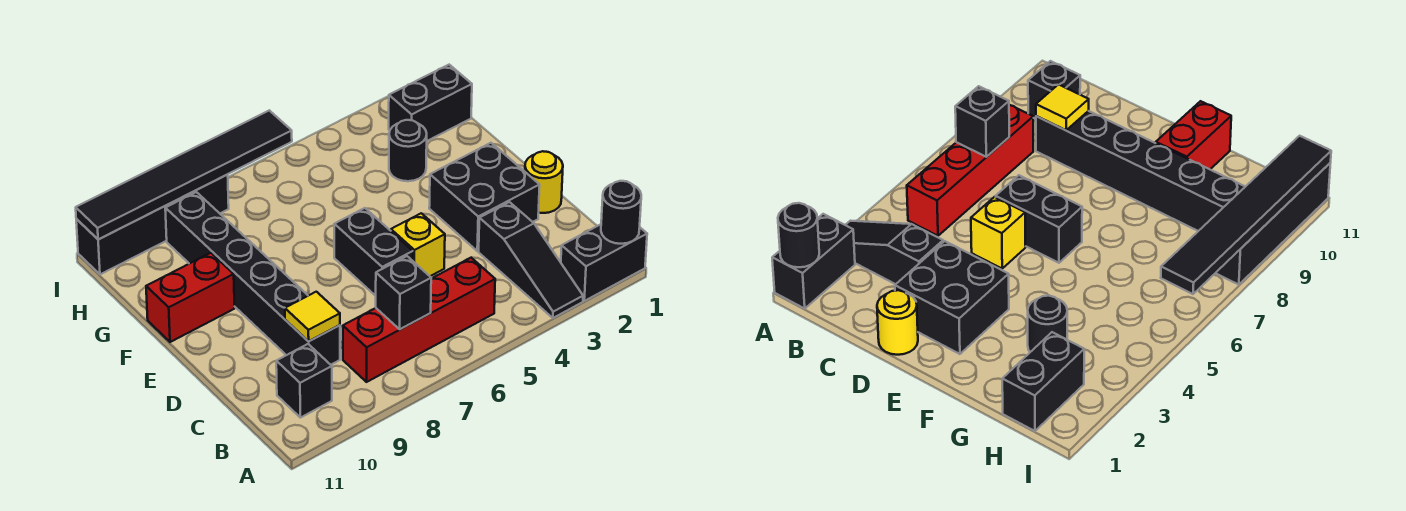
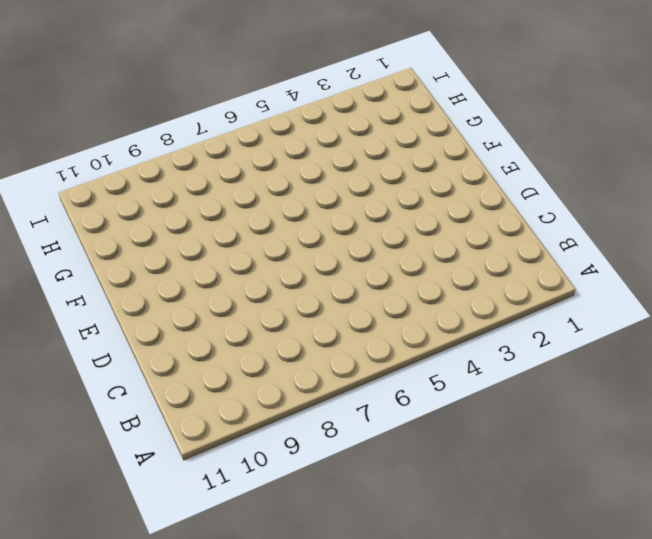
none -> black brick A1:A2 level 1
none -> black slope A3:C3 level 1 top C
none -> red brick B5:B8 level 1

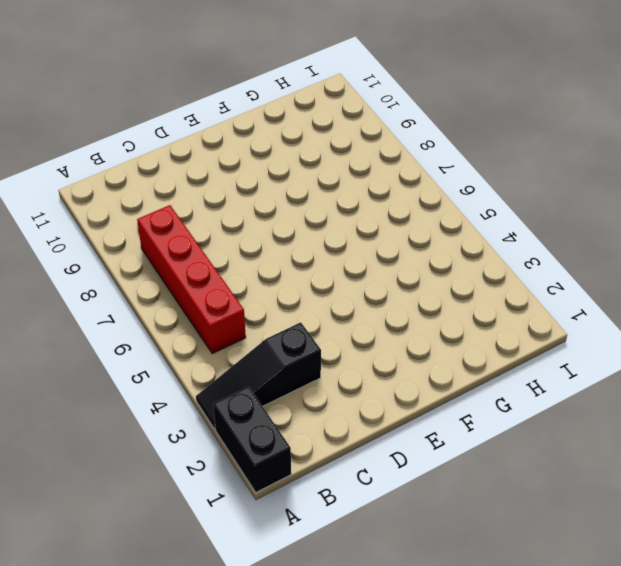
none -> black brick B10 level 1
none -> black brick C9:H9 level 1
none -> yellow round brick D1 level 1

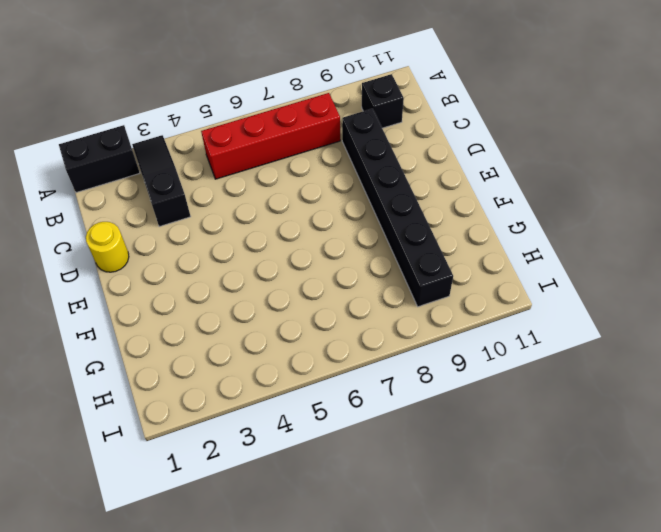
none -> black brick D2:E3 level 1
none -> yellow brick D5 level 1
none -> black brick D6:E6 level 1

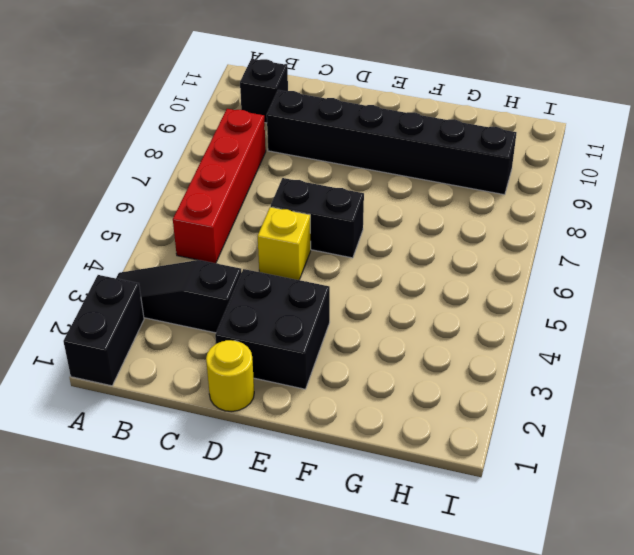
none -> red brick F10:F11 level 1
none -> black round brick G3 level 1
none -> black brick H1:H2 level 1

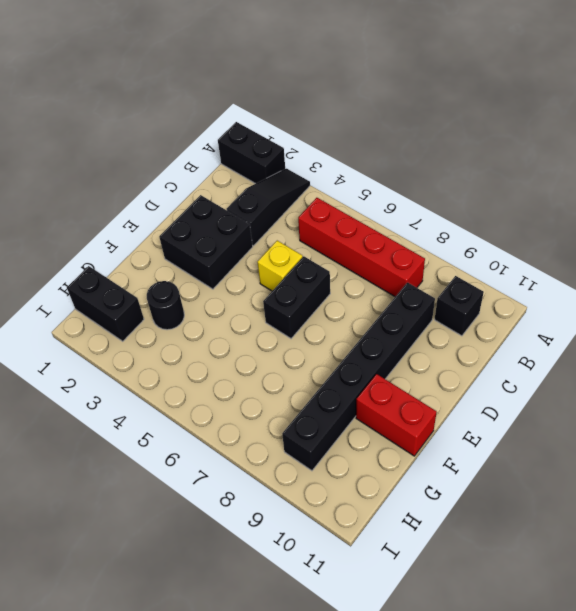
none -> yellow round brick D1 level 1
none -> black brick I8:I11 level 1
none -> black round brick A1 level 2

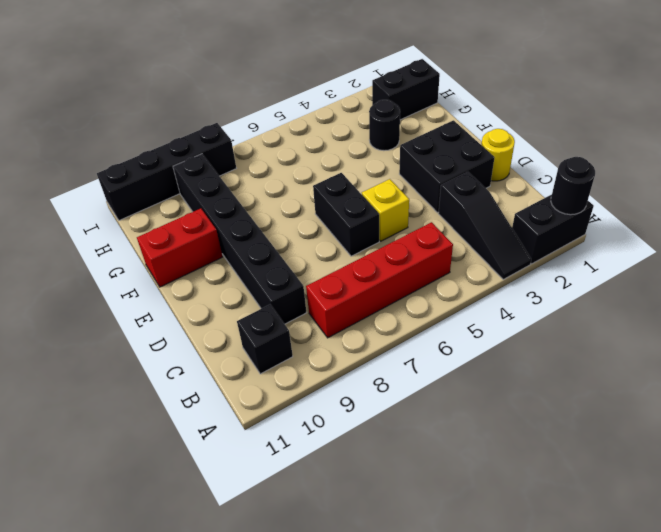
none -> black brick B7 level 2
none -> yellow tile C9 level 2
none -> black tile I6:I11 level 2

